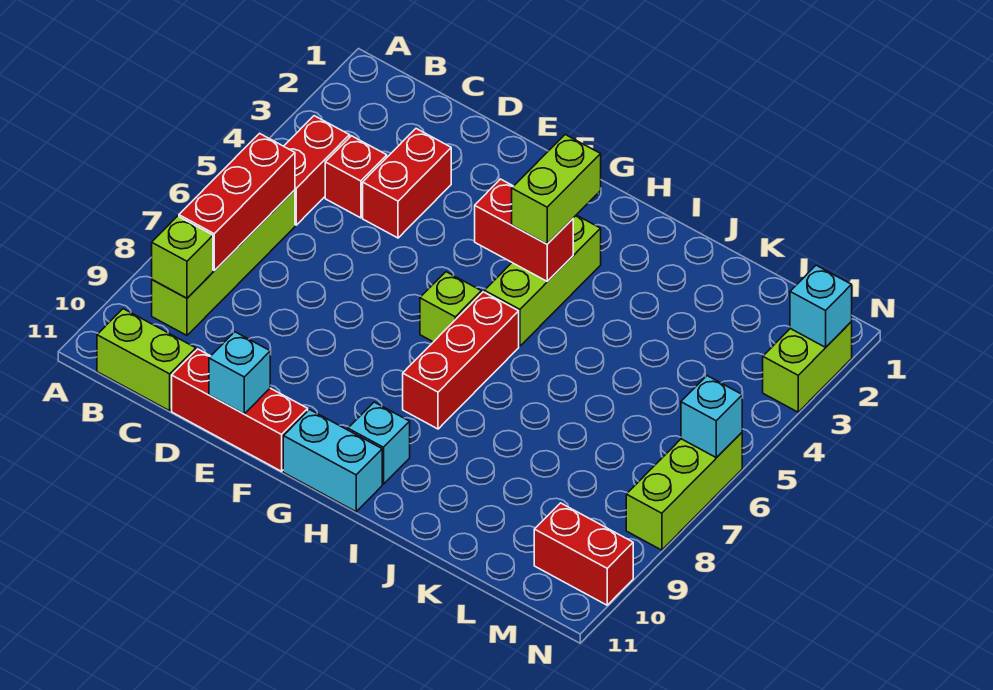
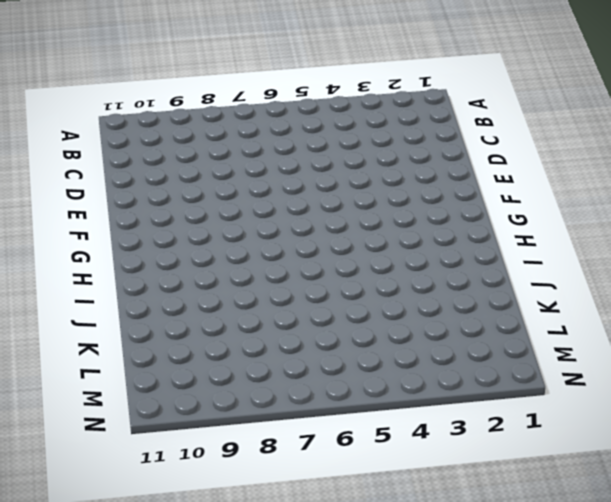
none -> red brick B4:B5 level 1
none -> lime brick B6:B9 level 1
none -> lime brick B11:C11 level 1

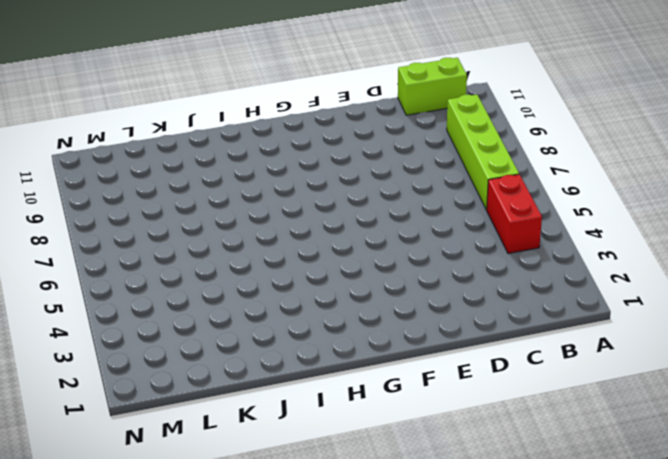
none -> red brick C4 level 1
none -> red brick D3:D4 level 1
none -> red brick D11:F11 level 1

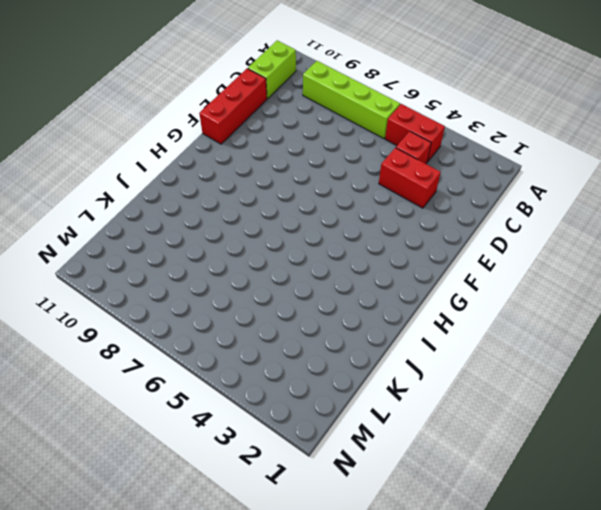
none -> lime brick G6 level 1
none -> cyan brick G11:H11 level 1
none -> lime brick H3:H5 level 1

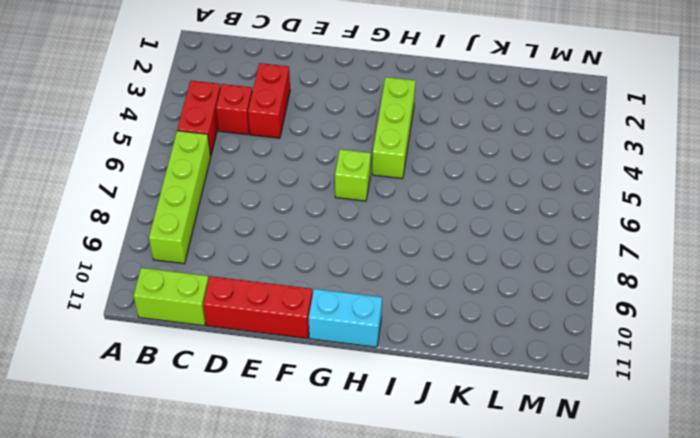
none -> red brick H6:H8 level 1
none -> cyan brick H10 level 1
none -> red brick M10:N10 level 1

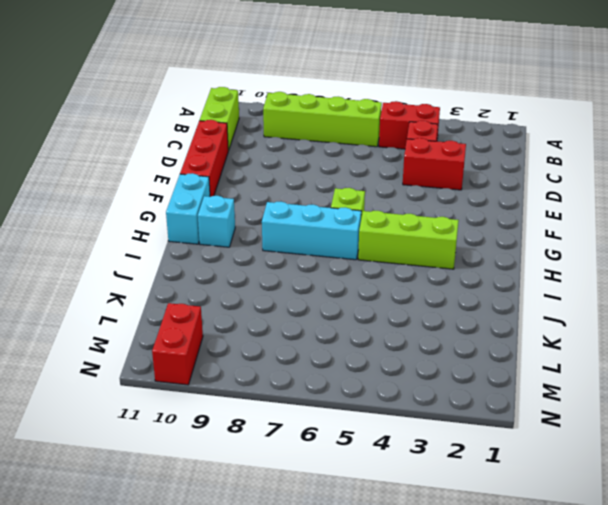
cyan brick H6:H8 level 1 -> red brick H6:H8 level 1
none -> lime brick N2:N3 level 1
none -> lime brick N6:N8 level 1
none -> red brick B6:B8 level 2

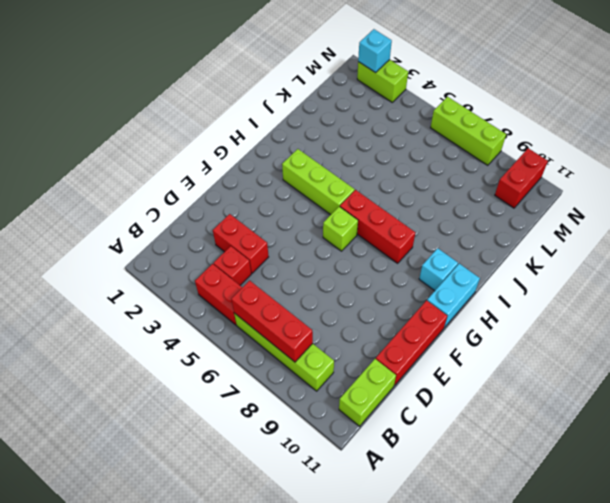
none -> lime brick B9 level 2
none -> cyan brick E11 level 2
none -> red brick G4:H4 level 2

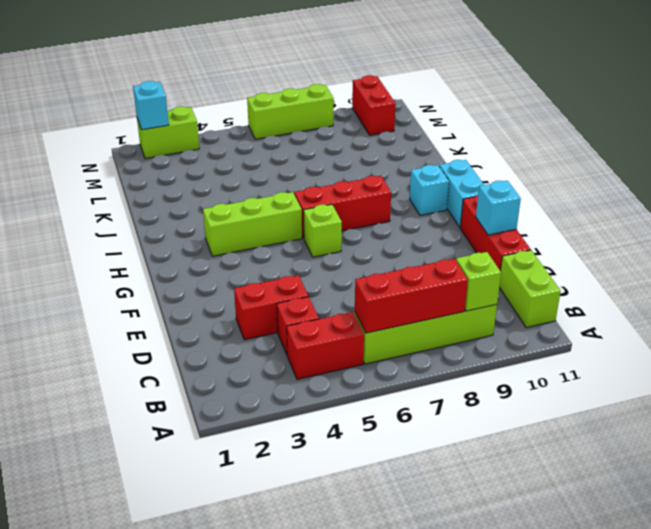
none -> red brick G4:H4 level 2
none -> cyan brick N6 level 2
none -> lime brick H3:H4 level 3

